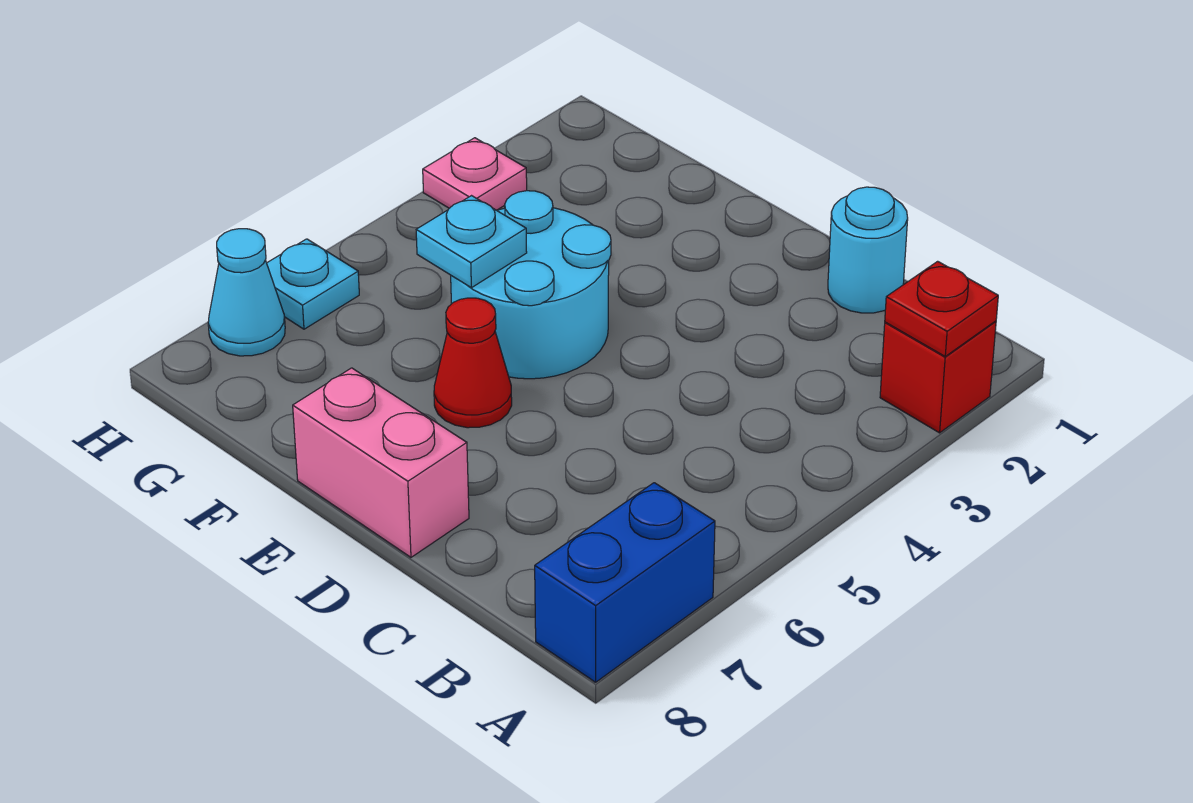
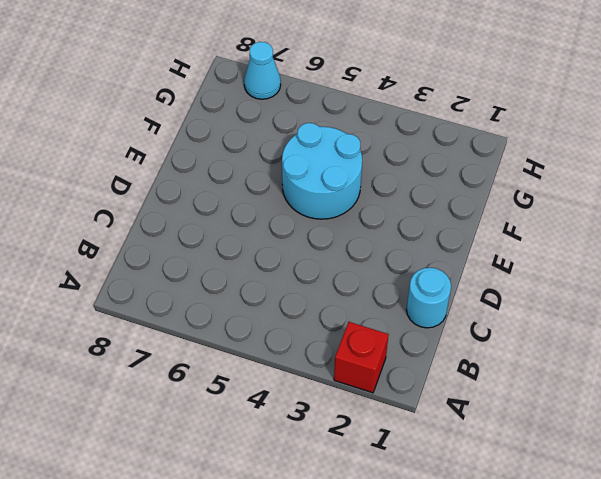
none -> blue brick A7:A8 level 1
none -> pink brick D8:E8 level 1

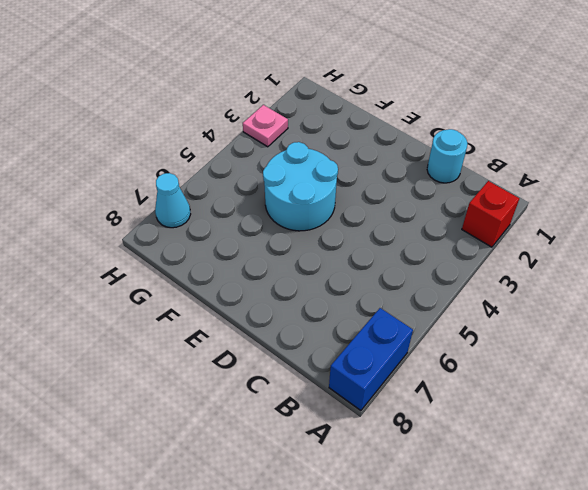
none -> pink brick D8:E8 level 1
none -> red cone E6 level 1

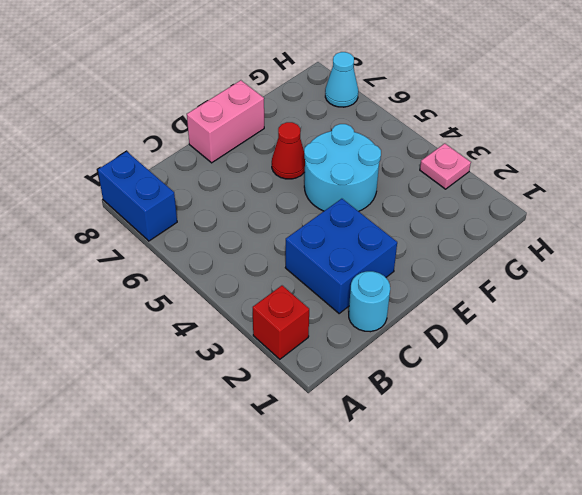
blue brick C2:D3 level 1 -> none
none -> cyan plate H6 level 1
none -> red plate A2 level 2

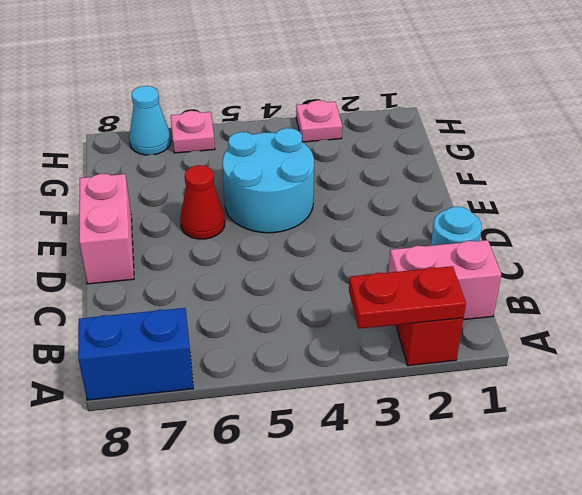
red plate A2:A3 level 2 -> red plate A2 level 2
pink brick B1:B2 level 1 -> none
pink plate H6 level 1 -> cyan plate H6 level 1
none -> cyan plate F5 level 2

